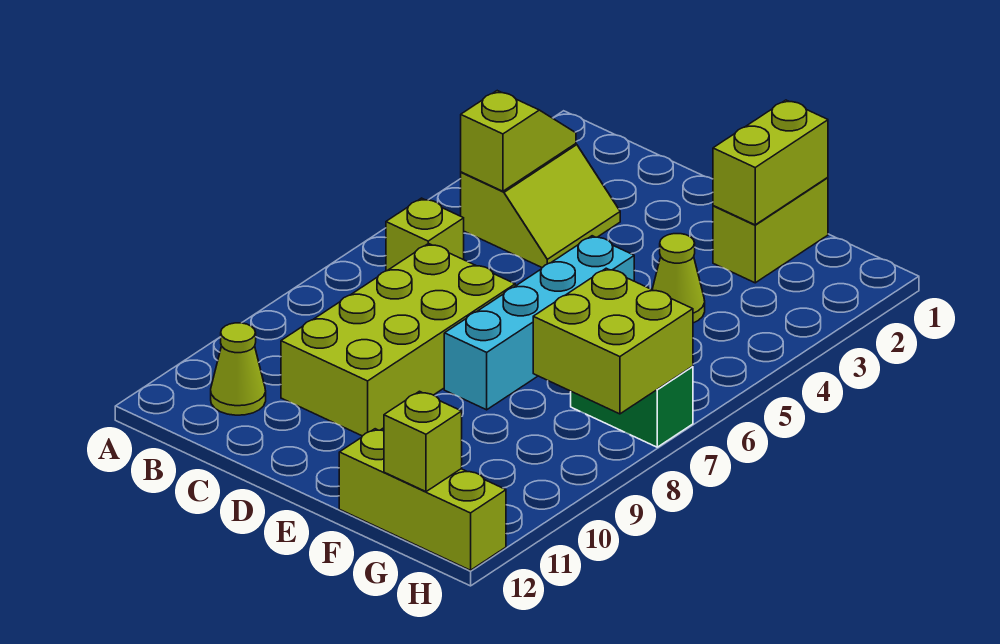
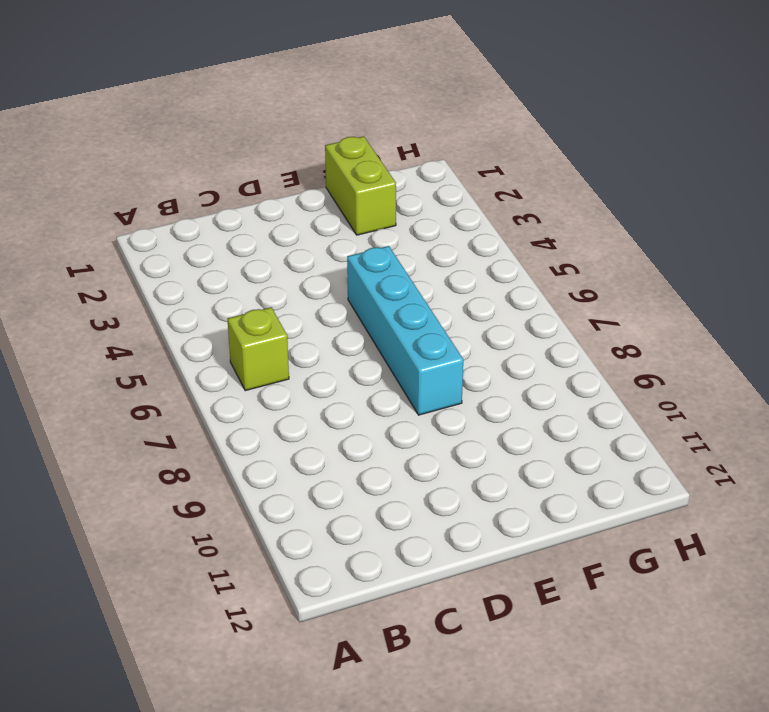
none -> lime slope B3:C4 level 1 top B
none -> lime cone B11 level 1
none -> lime brick C7:D10 level 1

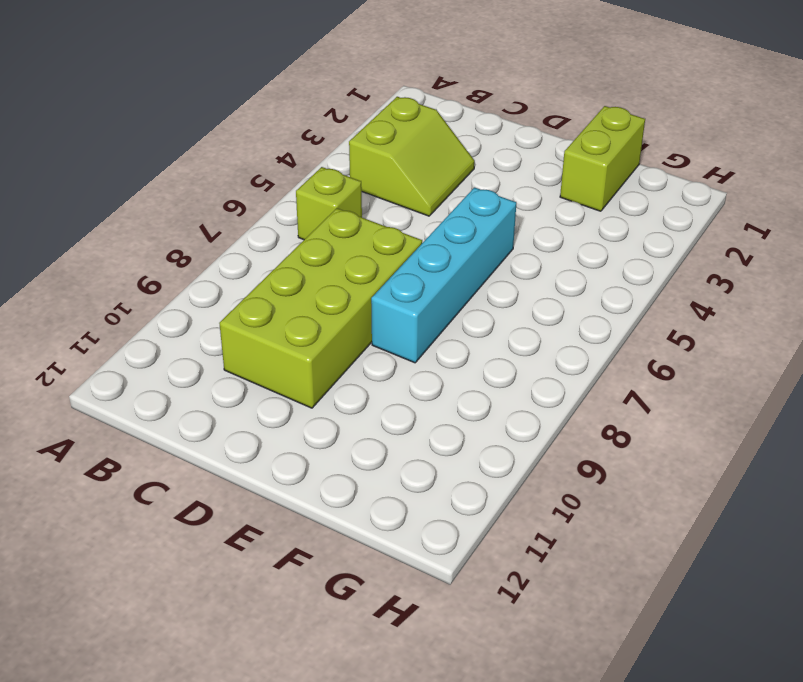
none -> lime cone B11 level 1
none -> lime cone F4 level 1
none -> lime brick F12:H12 level 1

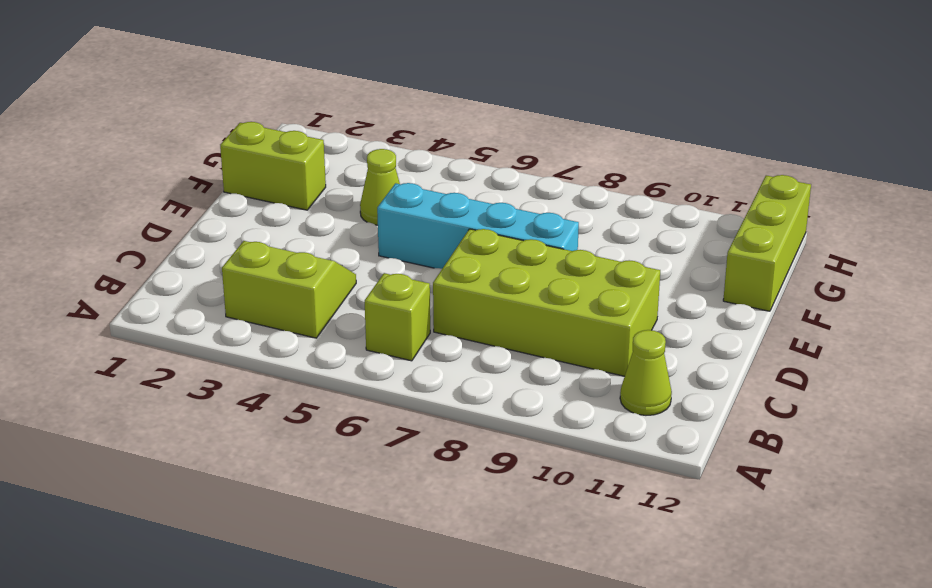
none -> green brick G7:H7 level 1
none -> lime slope B3:B4 level 2 top 4
none -> lime brick F1:F2 level 2

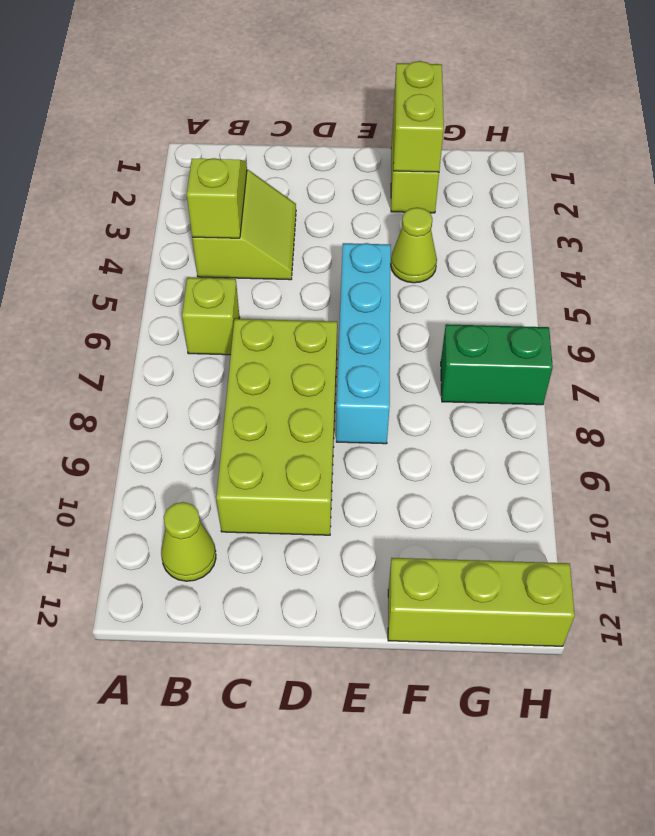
none -> lime brick G7:H8 level 2
none -> lime brick G12 level 2

